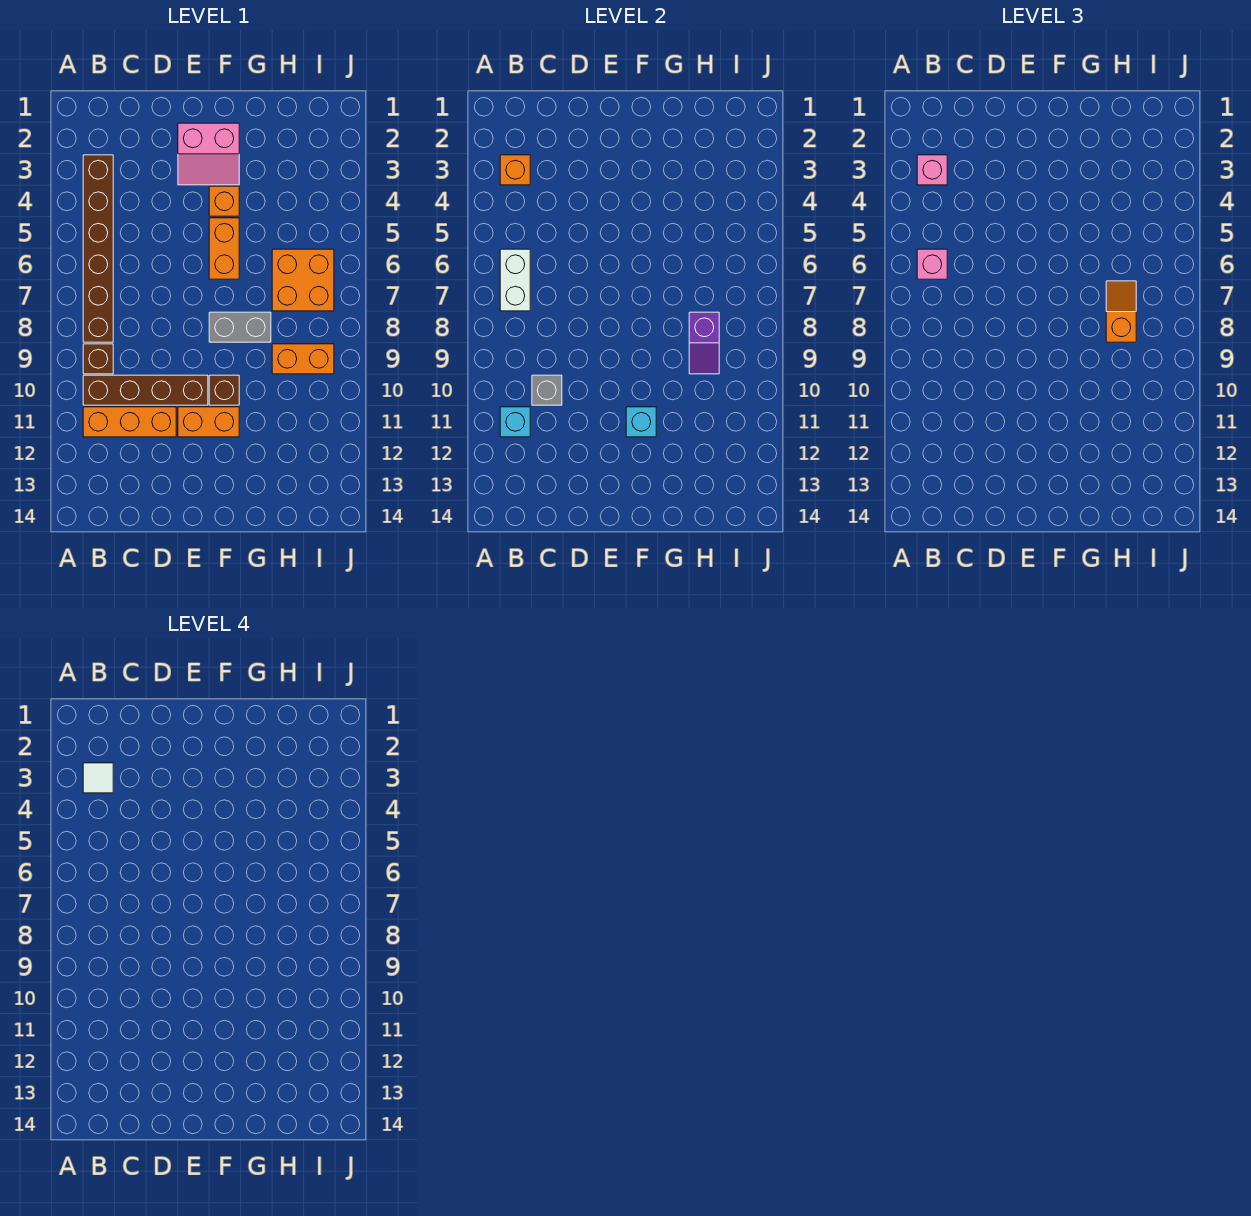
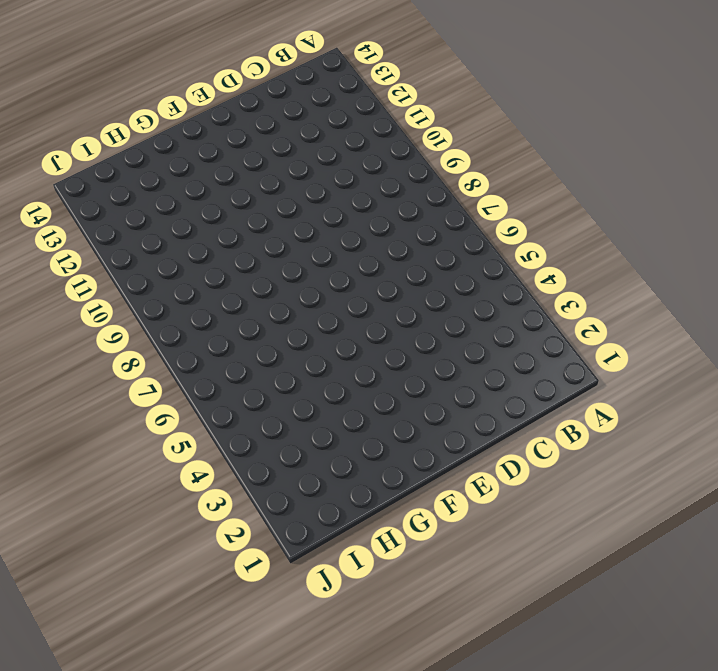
none -> brown brick B3:B8 level 1
none -> brown brick B9 level 1
none -> brown brick B10:E10 level 1

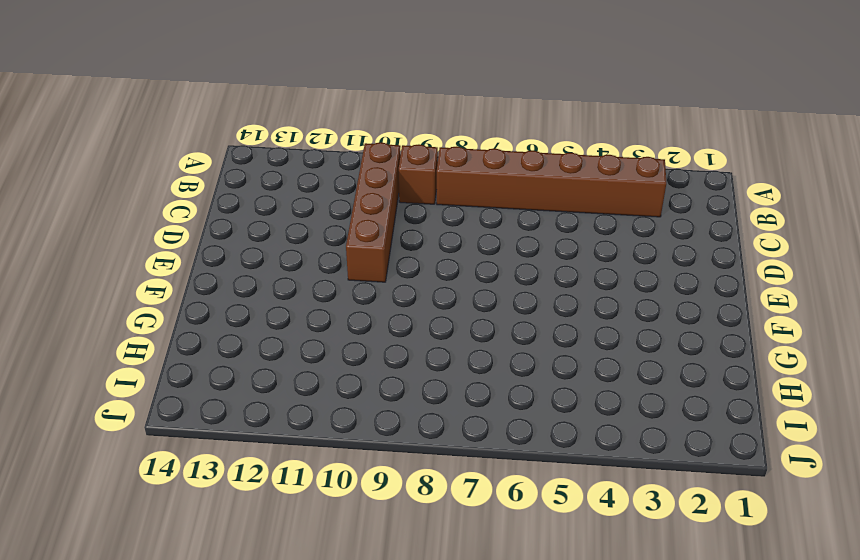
none -> orange brick B11:D11 level 1
none -> pink slope E2:F3 level 1 top 2
none -> orange brick E11:F11 level 1

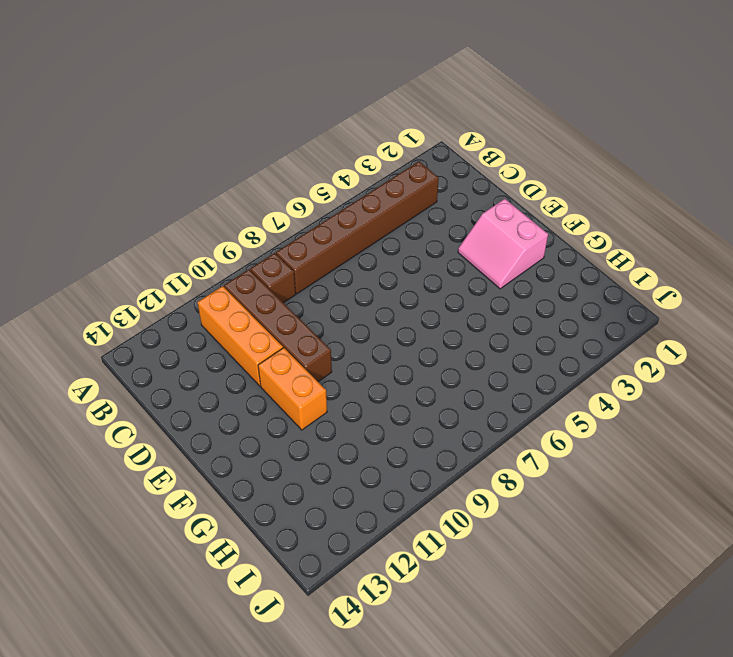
none -> orange brick F4 level 1
none -> orange brick F5:F6 level 1
none -> grey brick F8:G8 level 1

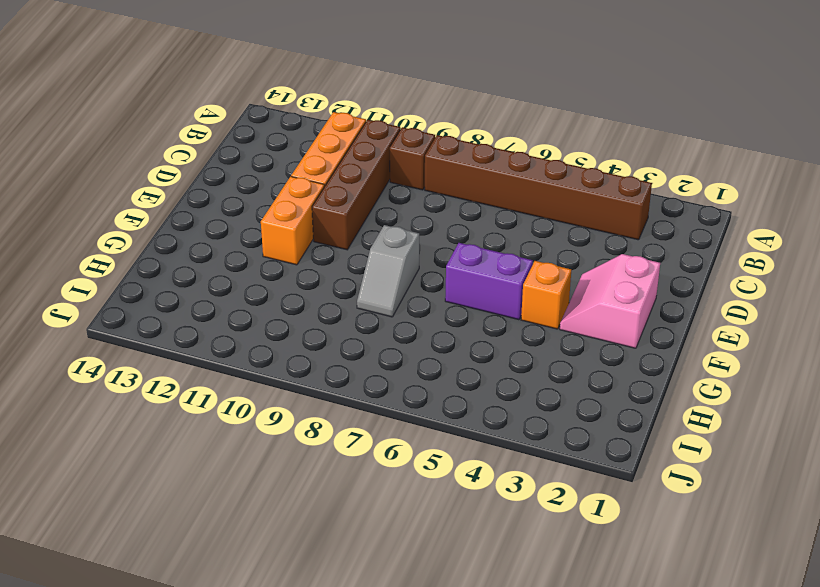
purple brick F5:F6 level 1 -> orange brick F5:F6 level 1
grey slope F8:G8 level 1 top F -> grey brick F8:G8 level 1
none -> brown brick F10 level 1
none -> orange brick H6:I7 level 1
none -> orange brick H9:I9 level 1

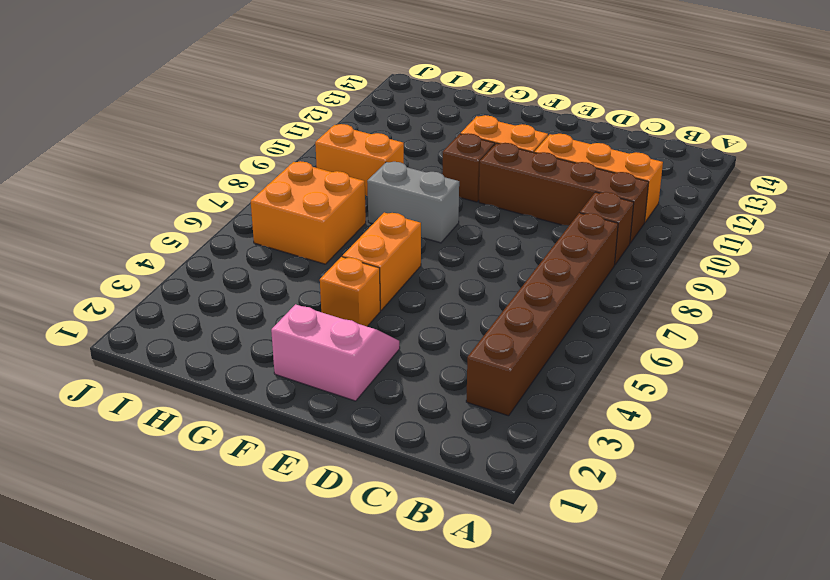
none -> orange brick B3 level 2
none -> white brick B6:B7 level 2
none -> cyan brick B11 level 2

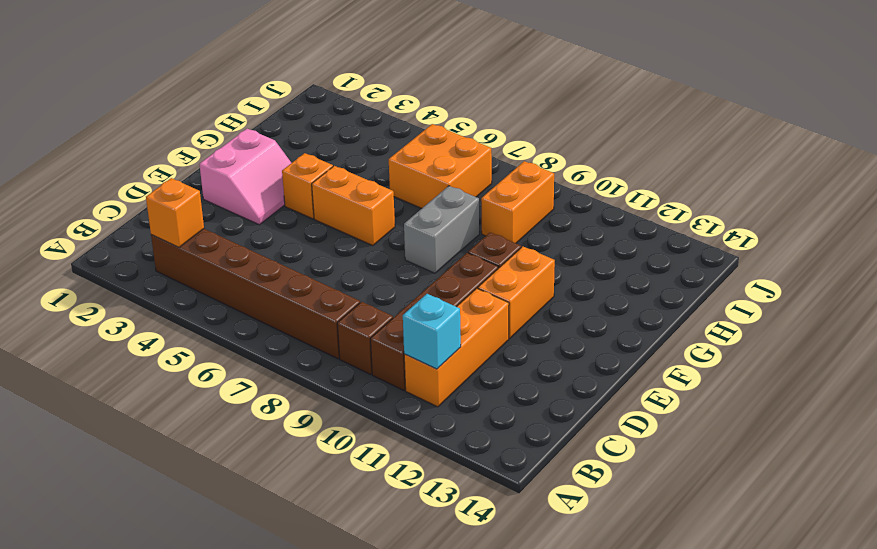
none -> white brick B6:B7 level 2
none -> grey brick C10 level 2
none -> cyan brick F11 level 2

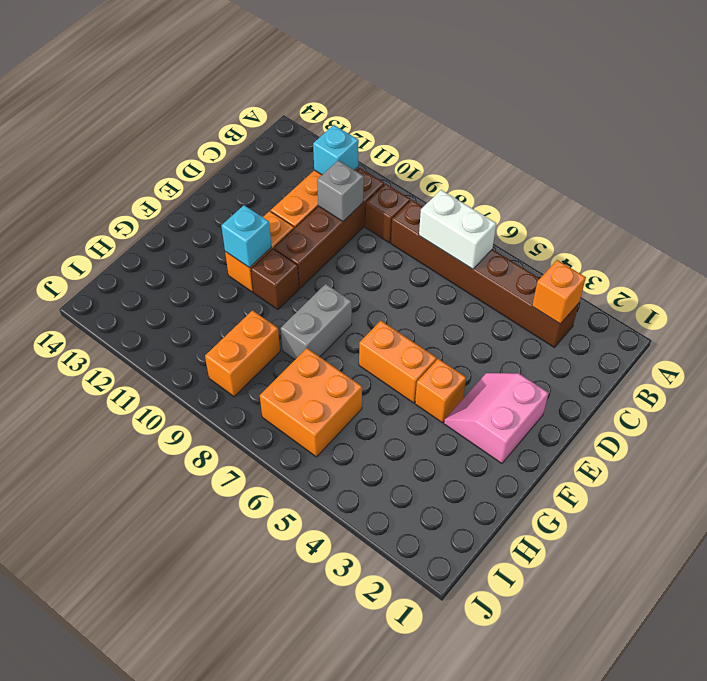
none -> purple slope H8:H9 level 2 top 8
none -> pink brick B3 level 3
none -> pink brick B6 level 3

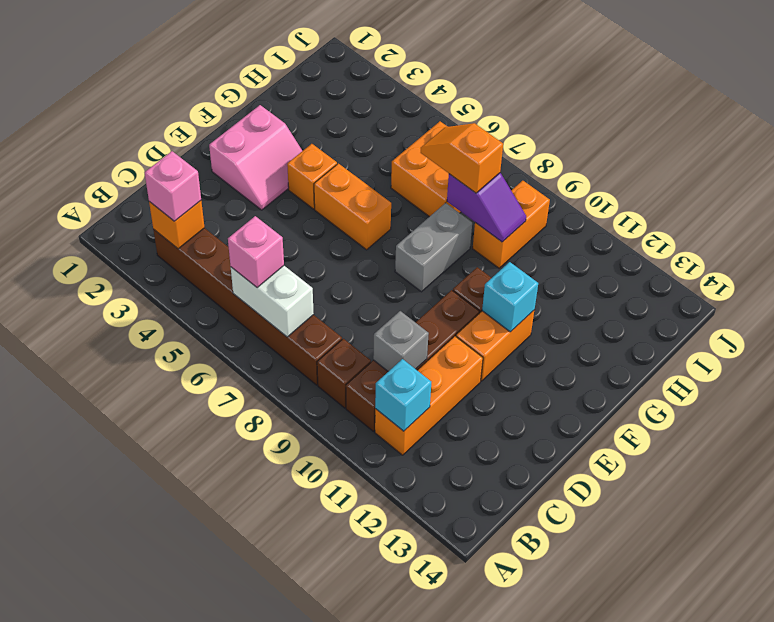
none -> white tile B3 level 4

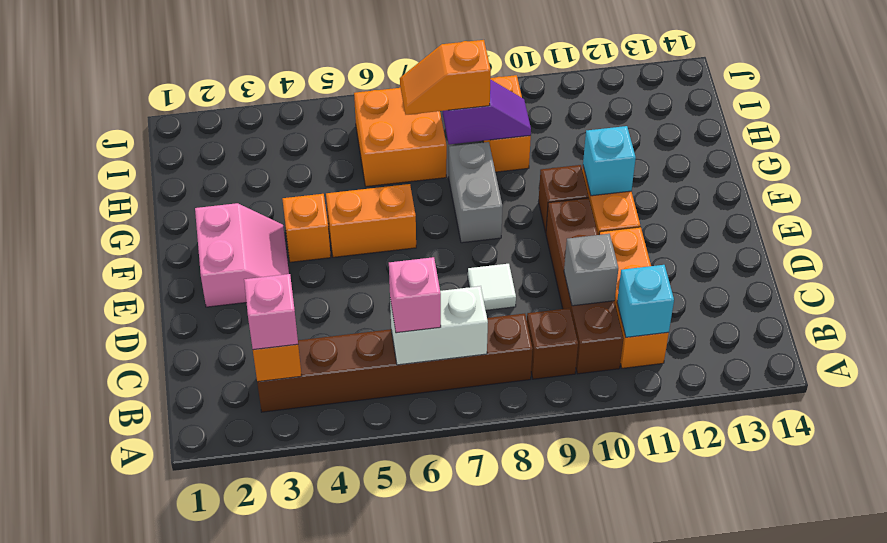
white tile D8 level 1 -> white tile B3 level 4

